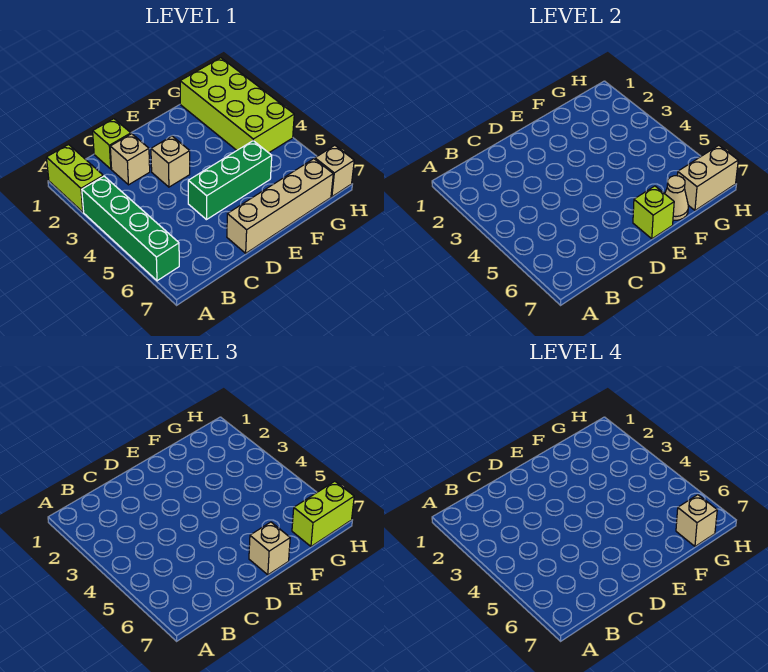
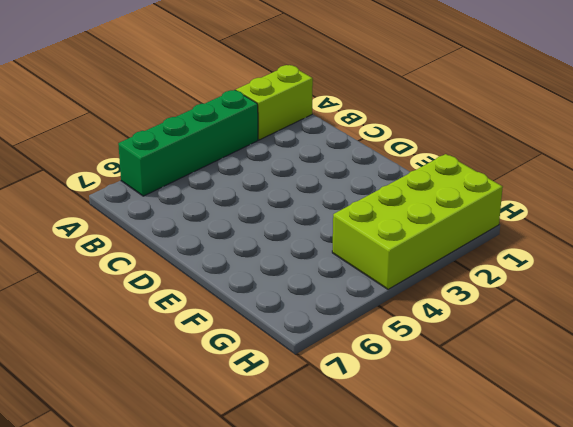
none -> lime brick C1 level 1
none -> tan brick C2 level 1
none -> tan brick D3 level 1

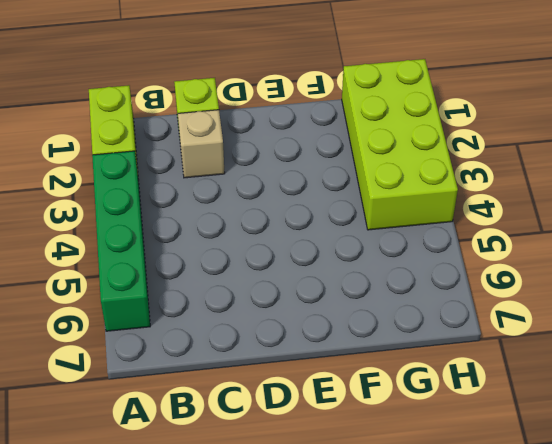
none -> tan brick D3 level 1
none -> green brick D5:F5 level 1
none -> tan brick D7:G7 level 1

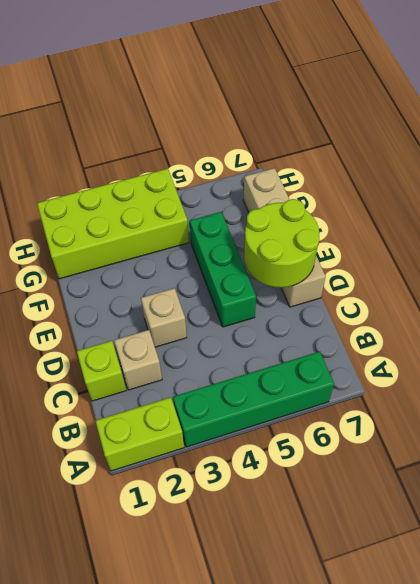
lime round brick D6:E7 level 2 -> lime brick E7 level 2
none -> tan brick H7 level 1
none -> tan cone F7 level 2
none -> tan brick G7:H7 level 2

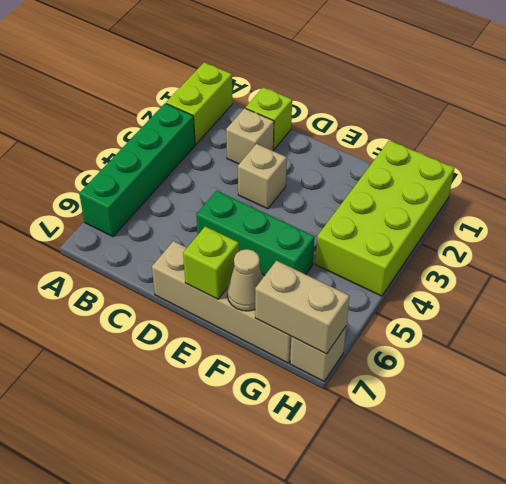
none -> tan brick E7 level 3
none -> lime brick G7:H7 level 3
none -> tan brick G7 level 4

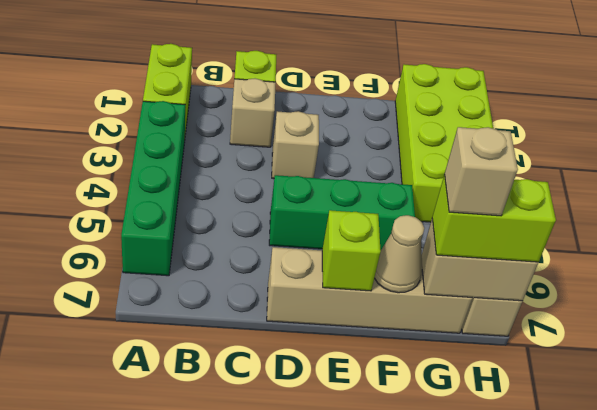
none -> tan brick E7 level 3

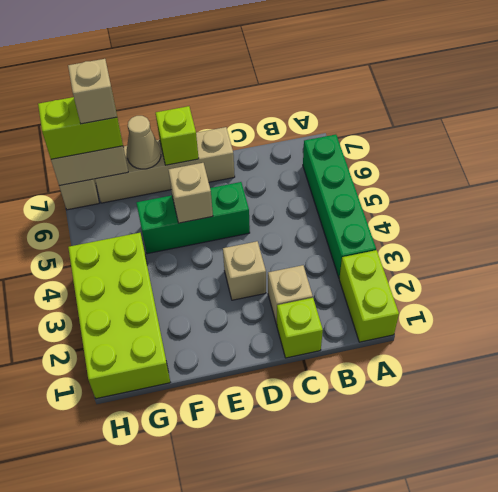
tan brick E5 level 2 -> tan brick E7 level 3

